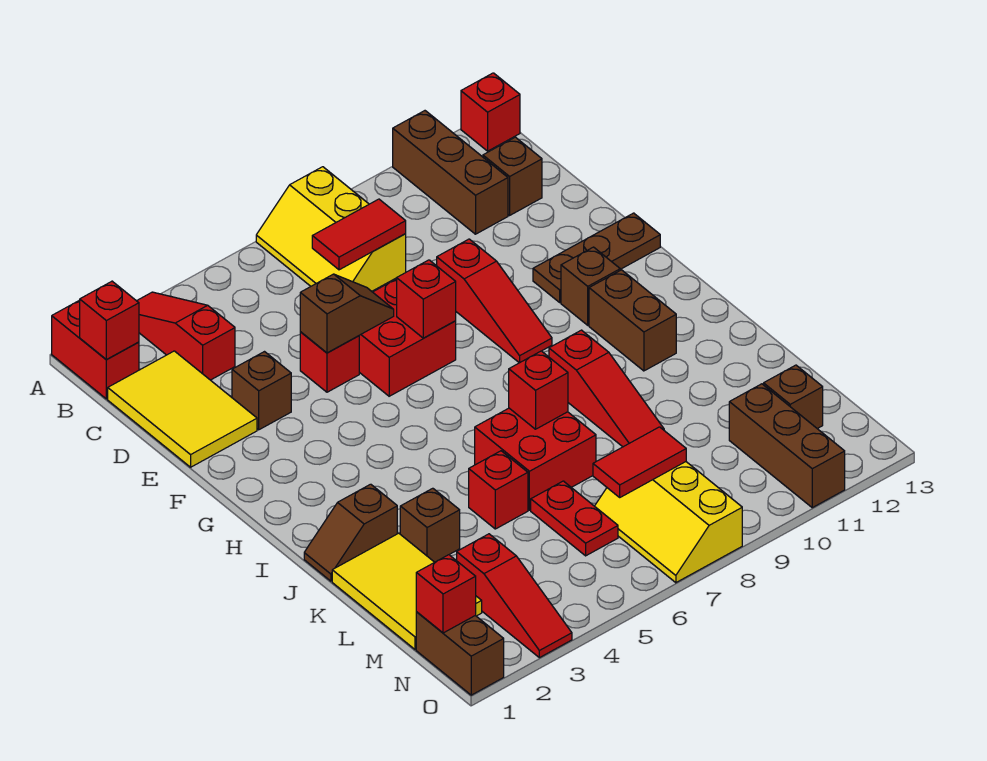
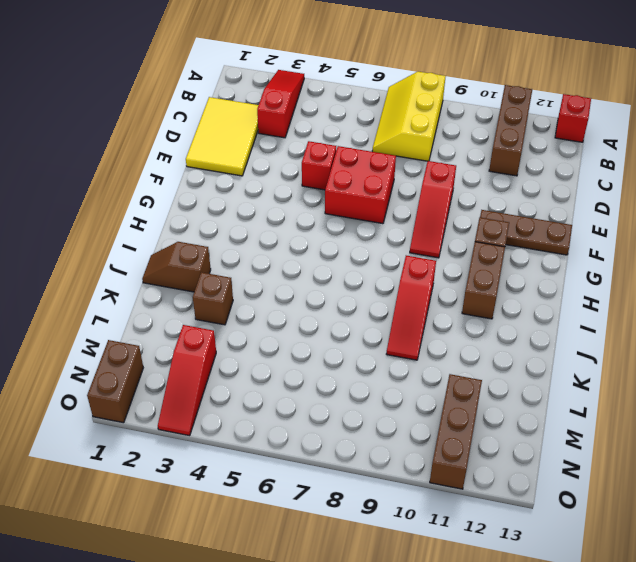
none -> red brick A1:B1 level 1
none -> brown brick C12 level 1
none -> brown brick E3 level 1
none -> red brick J6:K7 level 1

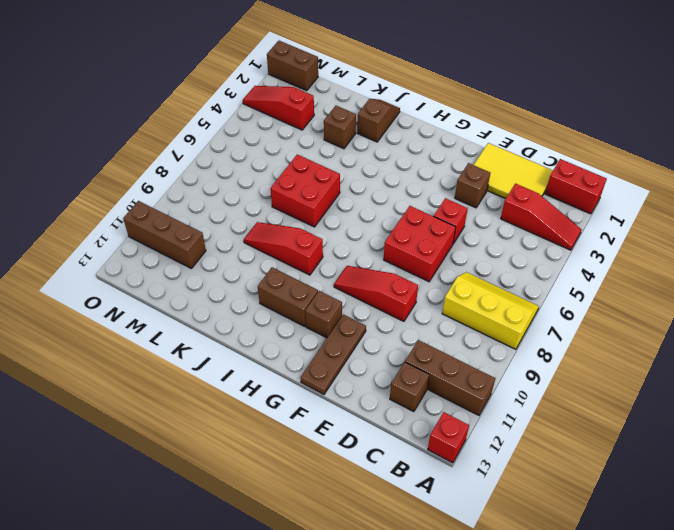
none -> yellow tile K1:M2 level 1
none -> red brick K5 level 1
none -> red plate L6:M6 level 1
none -> yellow slope M7:O8 level 1 top 8

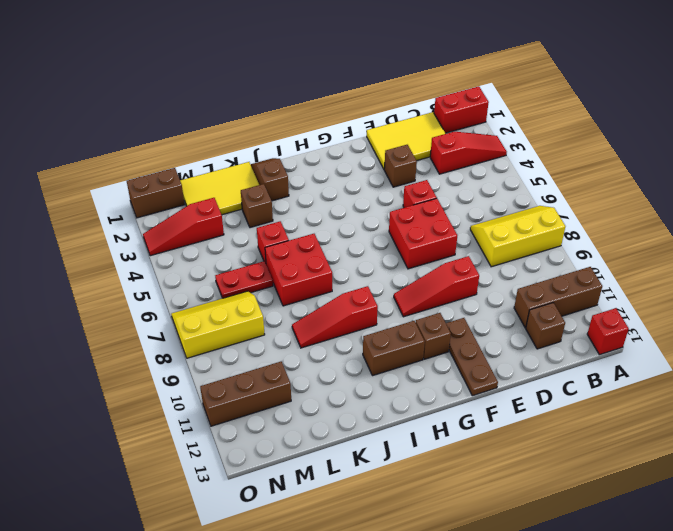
none -> brown brick M12 level 1
none -> red brick B1 level 2
none -> red tile C7:C8 level 2
none -> brown slope E5:E6 level 2 top 5

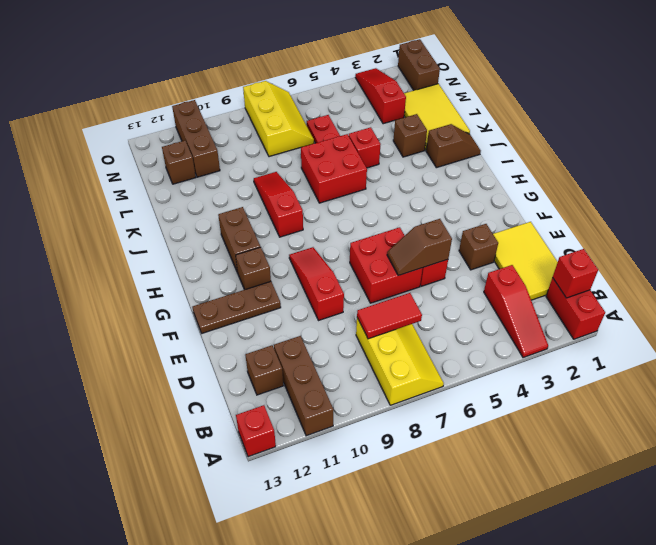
none -> red brick F7 level 2
none -> red brick J7 level 2
none -> red tile M7:M8 level 2
none -> red brick N1 level 2

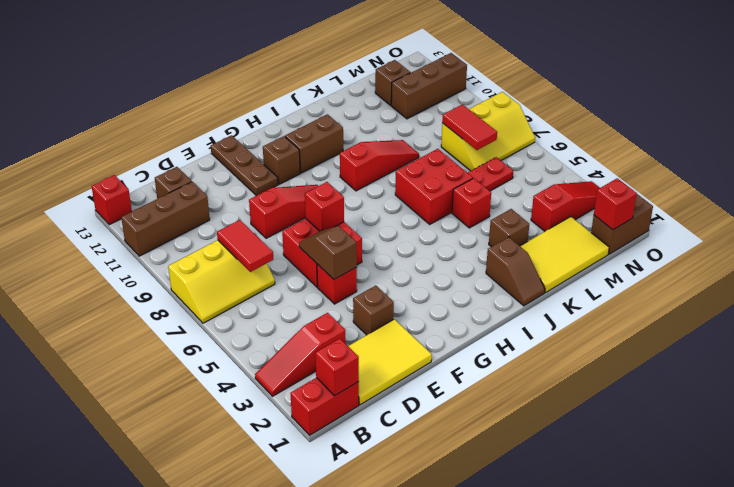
none -> red brick J7 level 2

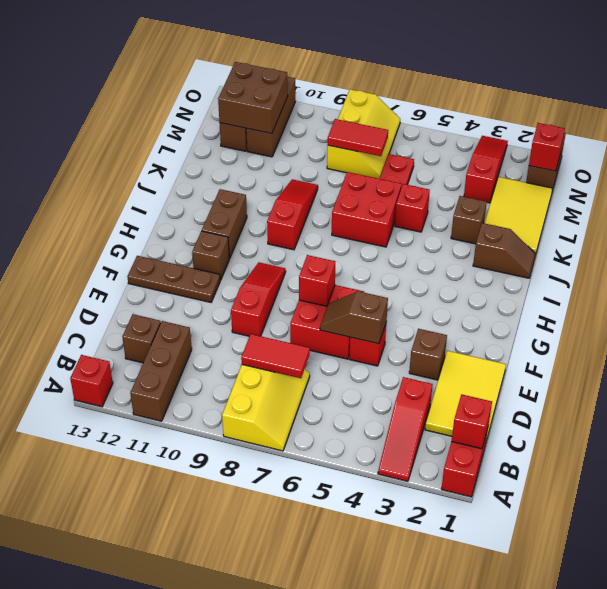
brown brick M11:N12 level 2 -> none
none -> red brick J7 level 2

